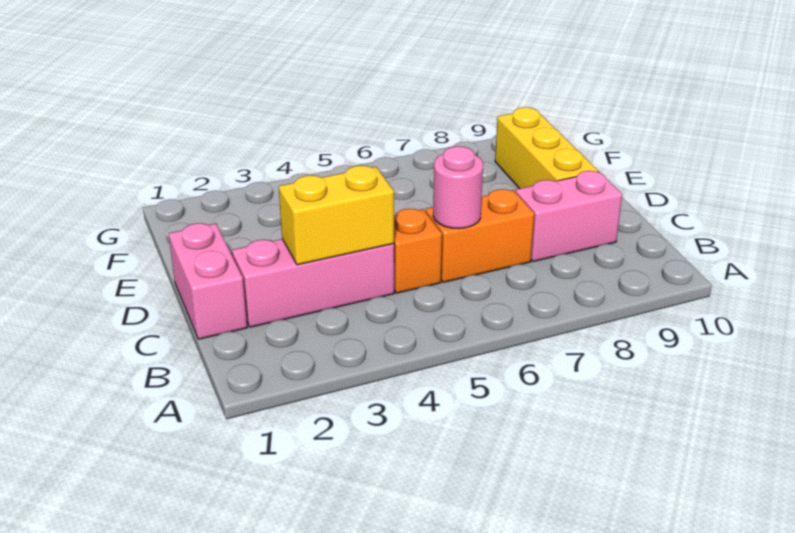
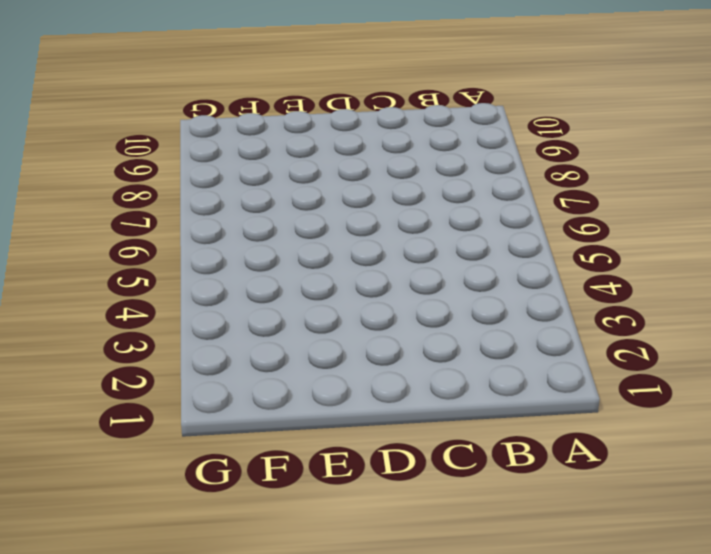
none -> pink brick C1:D1 level 1
none -> pink brick C2:C4 level 1

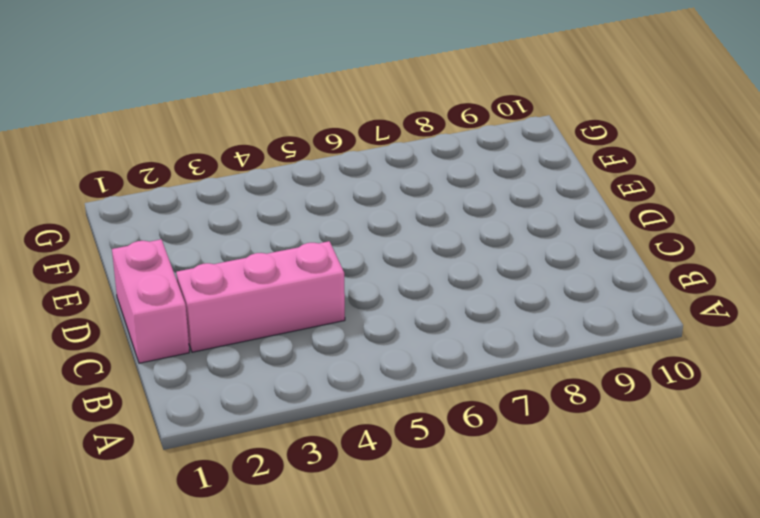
none -> orange brick C5 level 1
none -> orange brick C6:C7 level 1

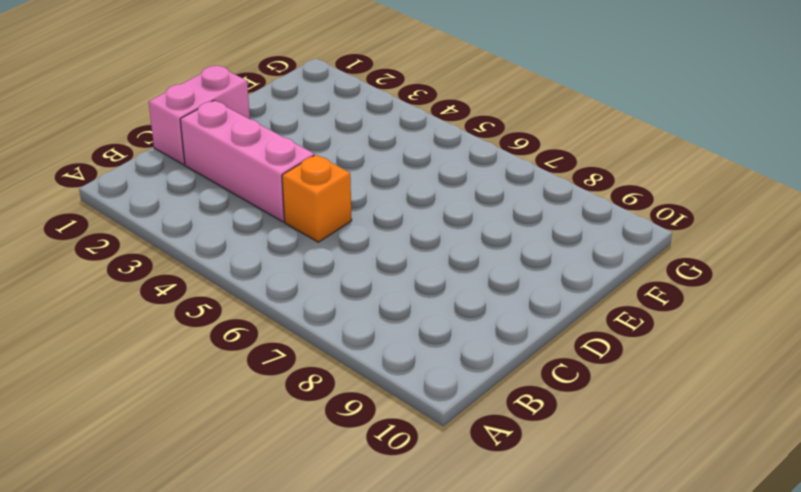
none -> orange brick C6:C7 level 1
none -> pink brick C8:C9 level 1

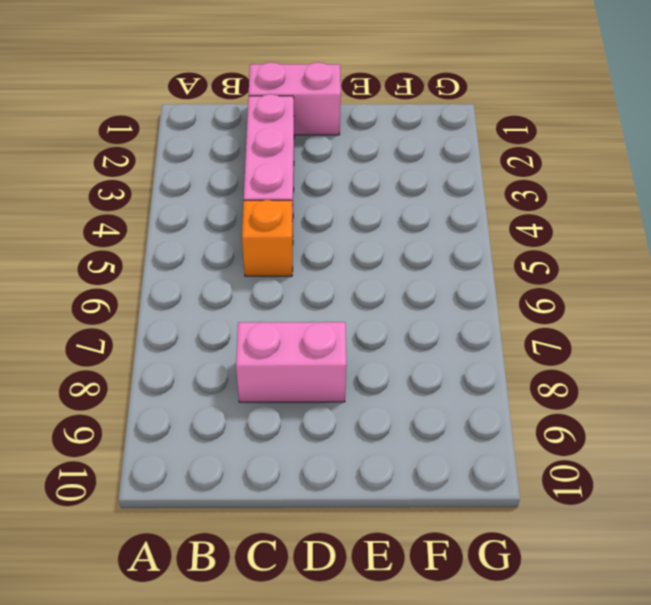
pink brick C8:D8 level 1 -> pink brick C8:C9 level 1
none -> orange brick C6:C7 level 1
none -> yellow brick D9:F9 level 1

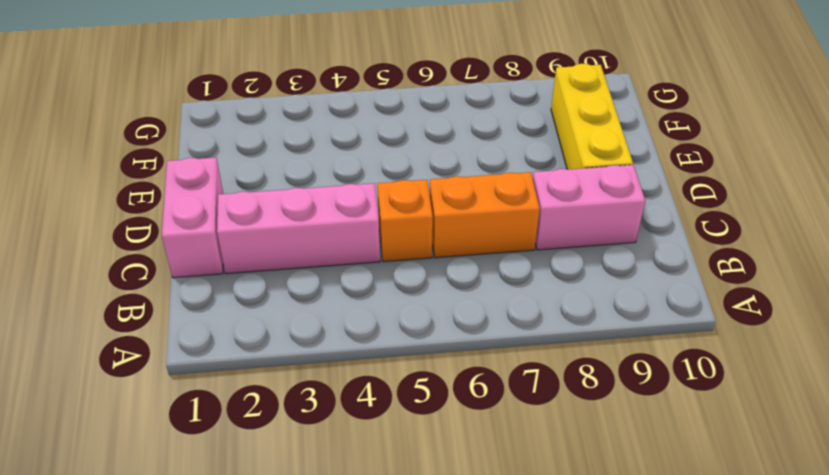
none -> yellow brick C3:C4 level 2
none -> pink round brick C6 level 2

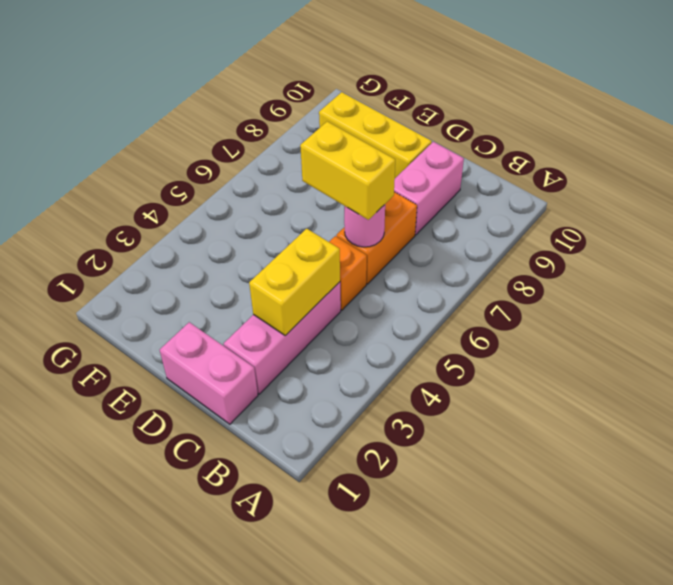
yellow brick C6:D6 level 3 -> none

